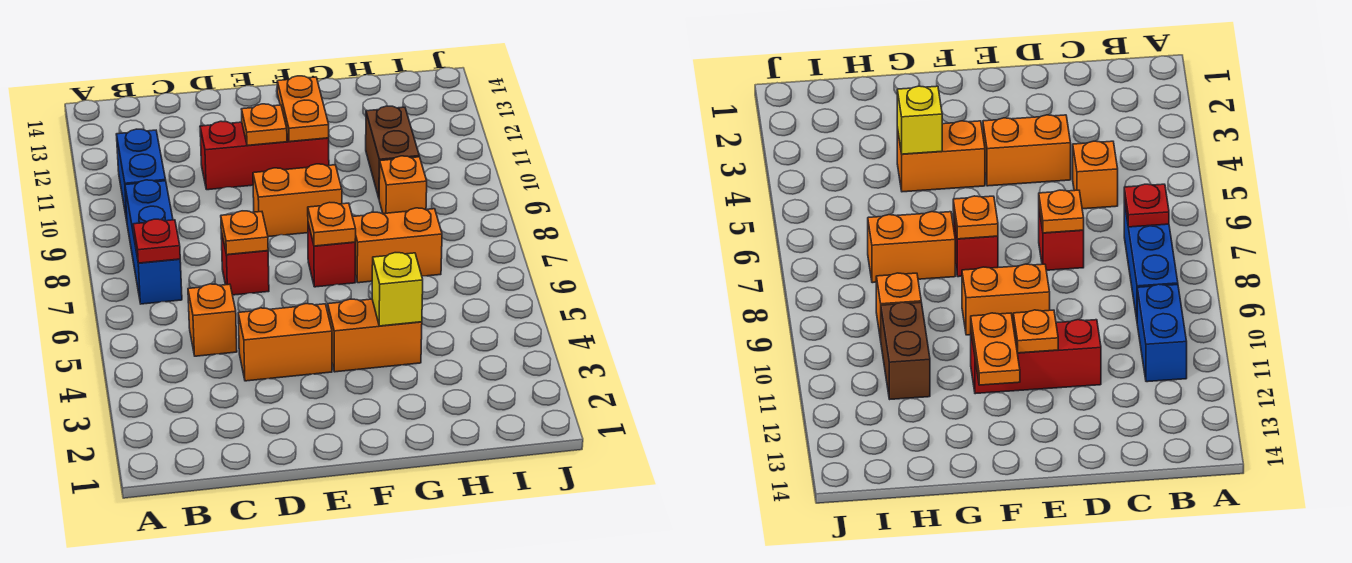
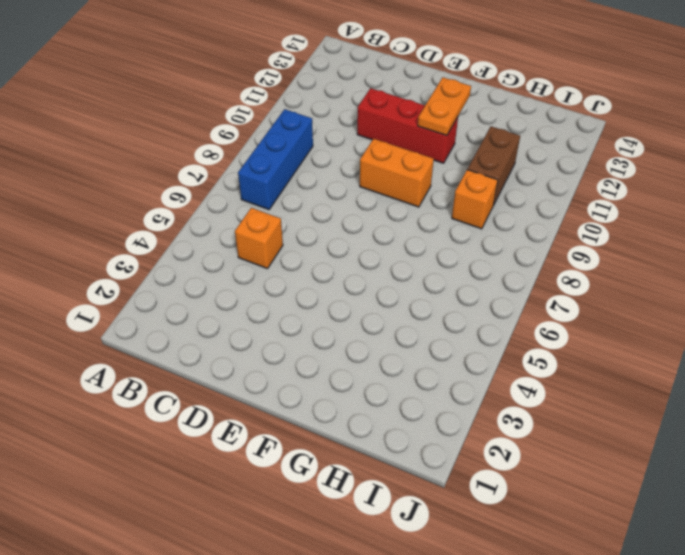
none -> blue brick B10:B11 level 1
none -> orange brick D4:E4 level 1
none -> red brick D7 level 1

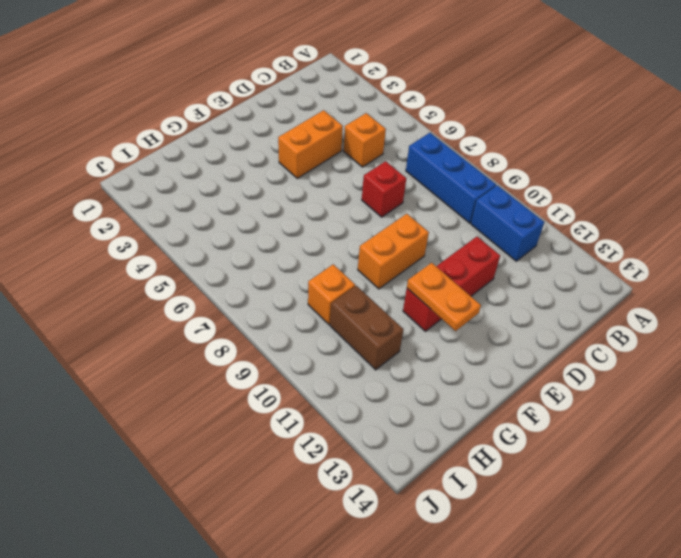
none -> orange brick F4:G4 level 1
none -> red brick F7 level 1
none -> orange brick G7:H7 level 1

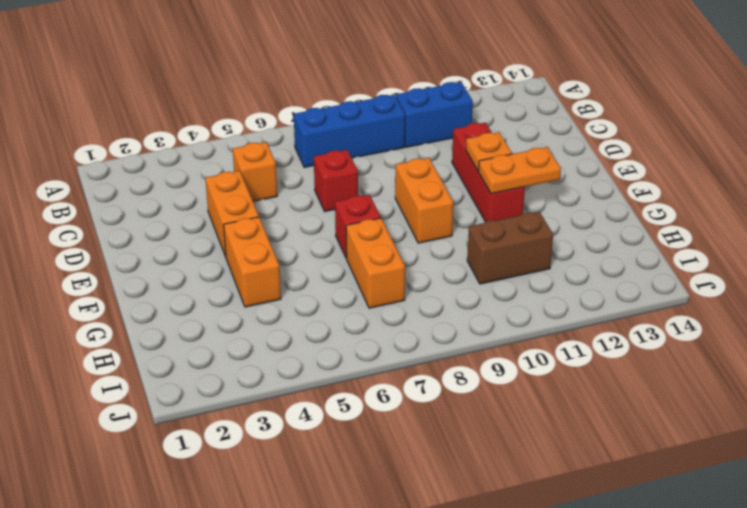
none -> orange brick H9 level 1
none -> red plate B7 level 2
none -> orange plate D7 level 2

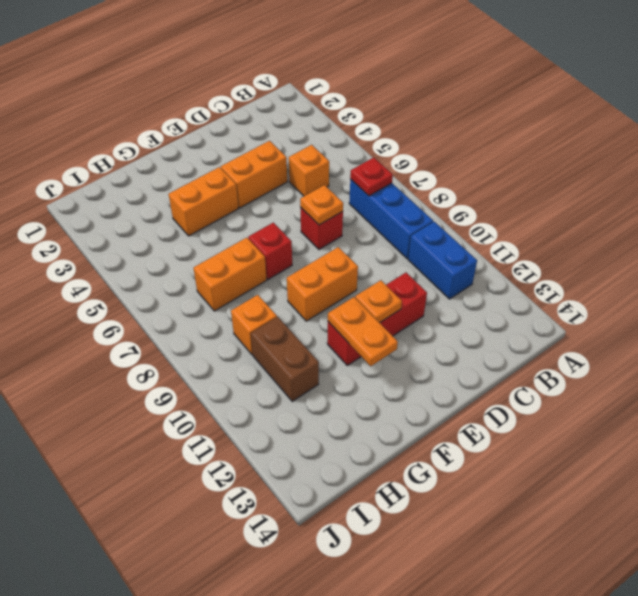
none -> orange plate F7 level 2
none -> yellow brick G4 level 2

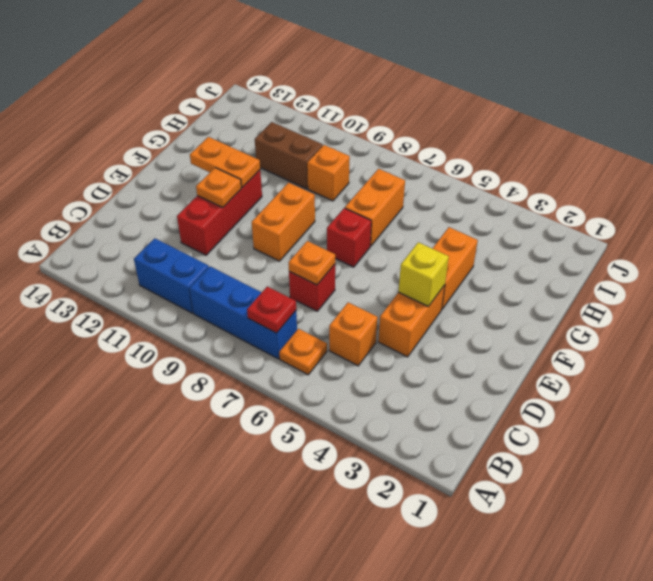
orange plate B6 level 1 -> orange plate F7 level 2
yellow brick E4 level 2 -> yellow brick G4 level 2

